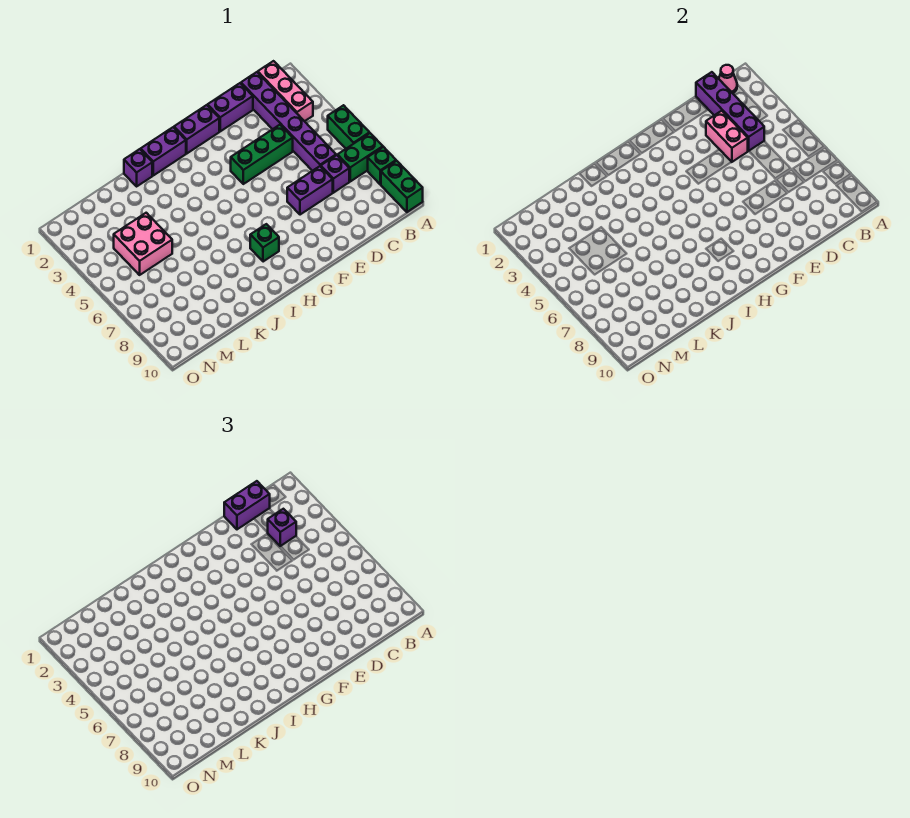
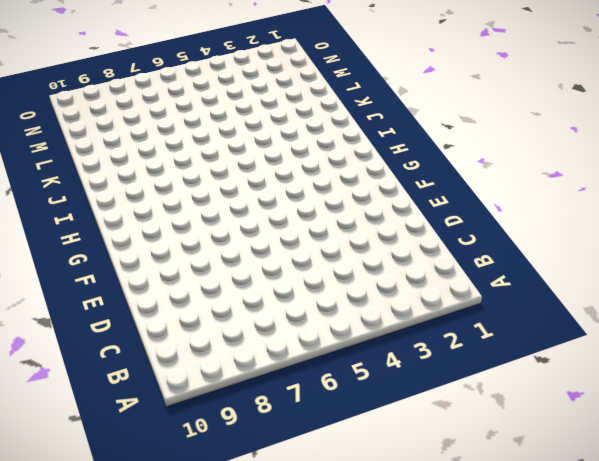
none -> green brick A5:A6 level 1
none -> green brick A7:B7 level 1
none -> green brick A8 level 1

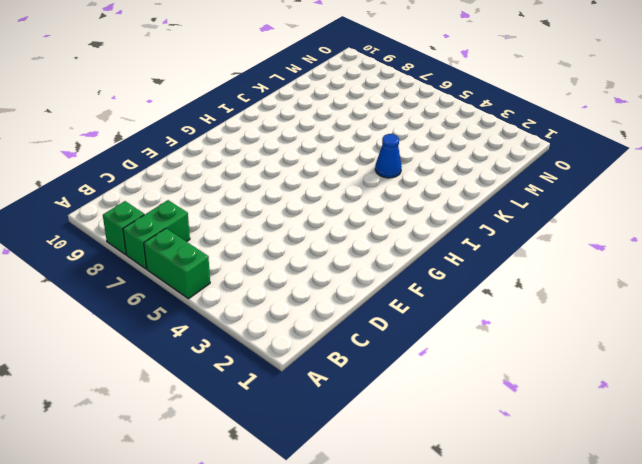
blue cone J4 level 1 -> none
none -> green brick A9:A10 level 1
none -> pink brick B1:B3 level 1
none -> purple brick C1:C6 level 1

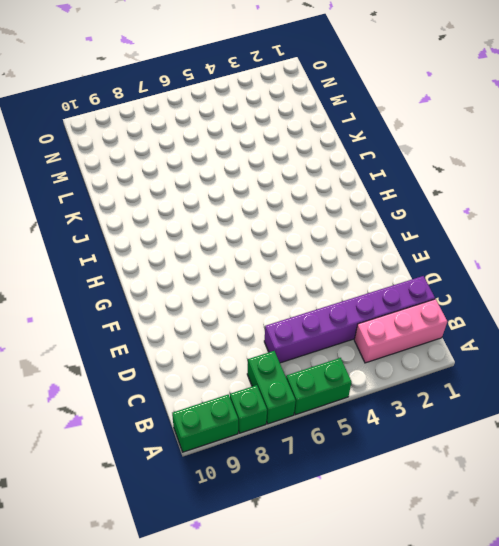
none -> purple brick C7 level 1
none -> purple brick D1:E1 level 1
none -> green brick D4:F4 level 1

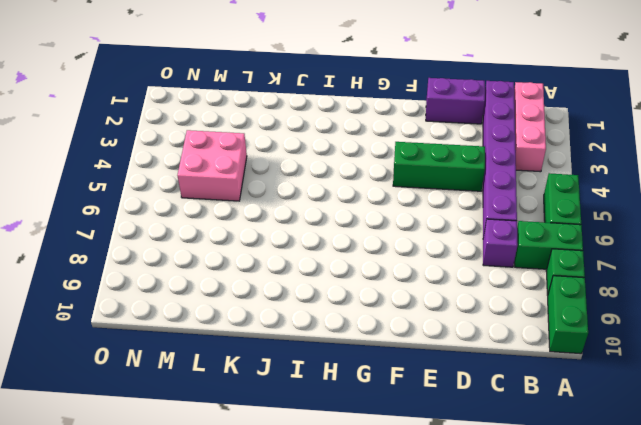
none -> purple brick D7:E7 level 1
none -> purple brick F1:G1 level 1
none -> purple brick H1:I1 level 1

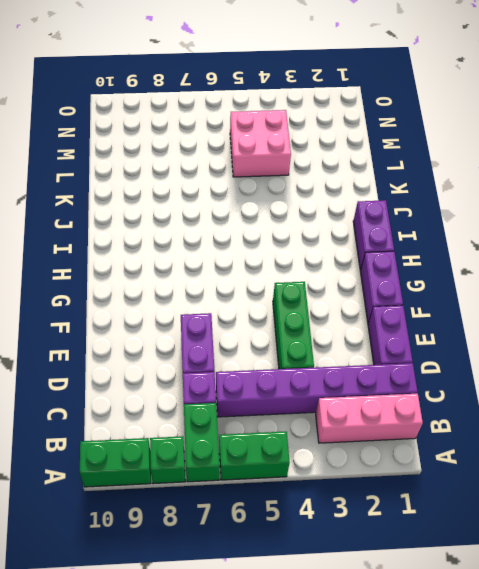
none -> green brick H8 level 1
none -> purple brick J1 level 1
none -> pink cone B1 level 2

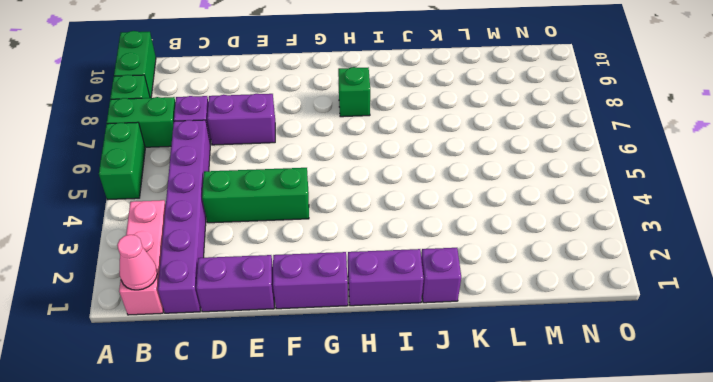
none -> pink brick L4:M5 level 1
none -> purple brick C1:C4 level 2
none -> pink brick D3:D4 level 2

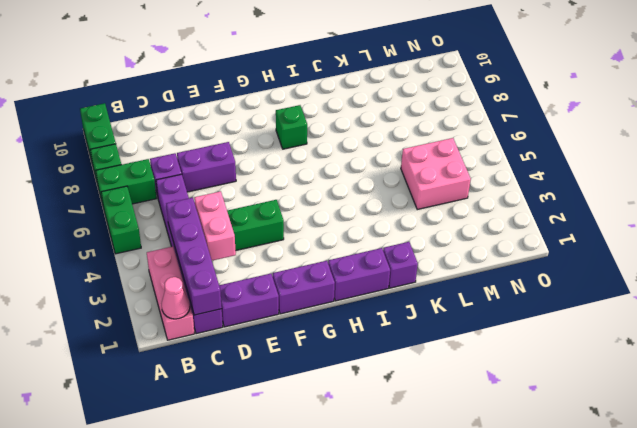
none -> purple brick C1:D1 level 3
none -> purple brick C3 level 3

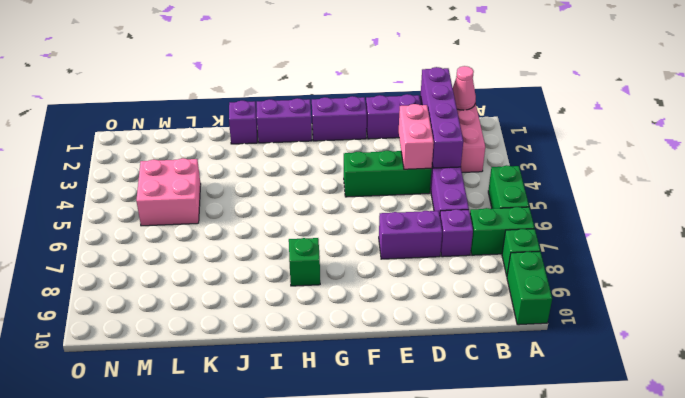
none -> purple brick C1:D1 level 3
none -> purple brick C3 level 3

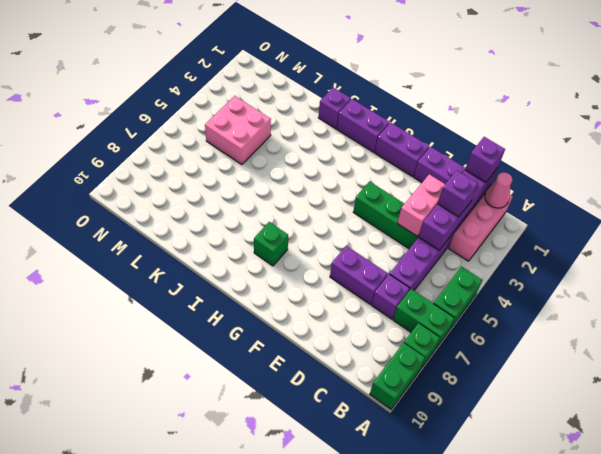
purple brick C1 level 3 -> purple brick C1:D1 level 3

